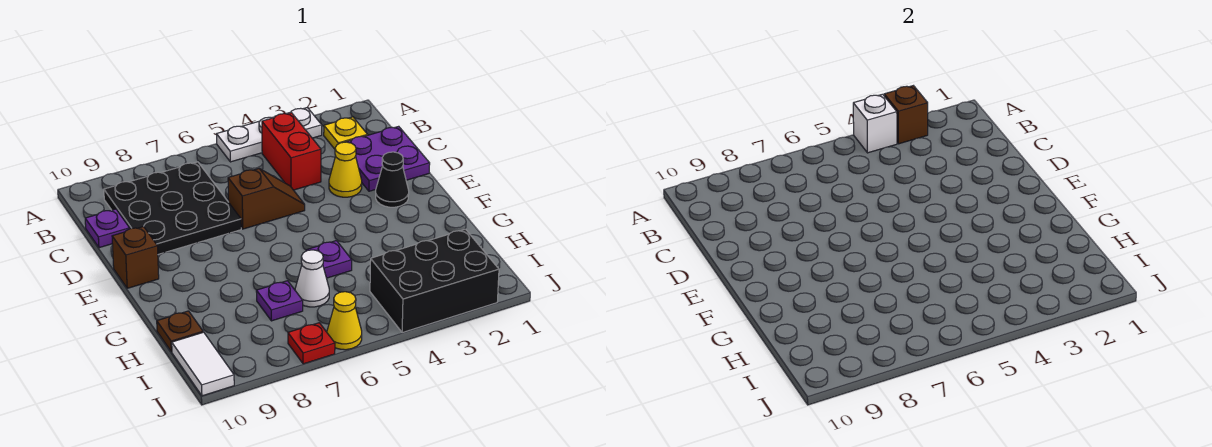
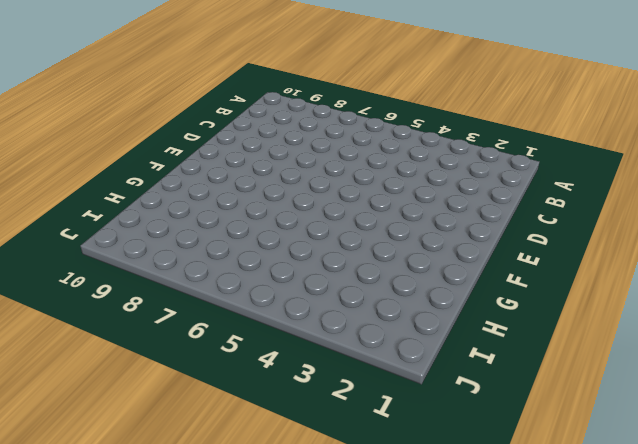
none -> white plate A3:A5 level 1
none -> yellow plate B2 level 1
none -> red brick B4:C4 level 1

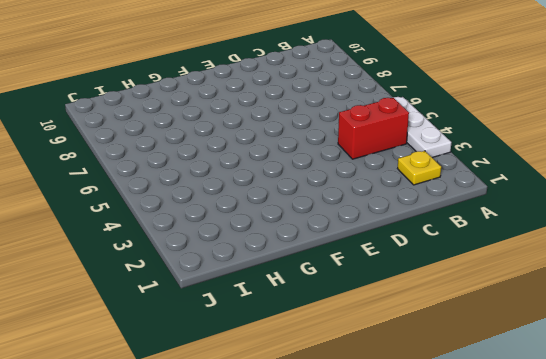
none -> black plate B7:D9 level 1
none -> purple plate C1:D2 level 1
none -> purple plate C10 level 1

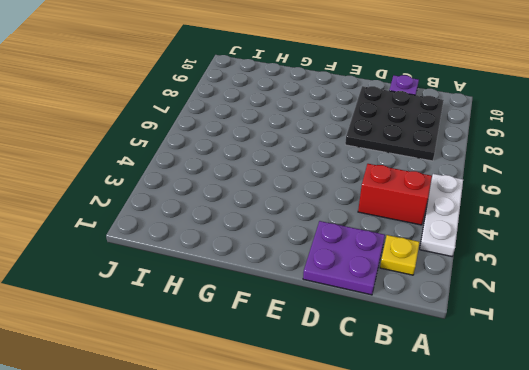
none -> yellow cone D3 level 1
none -> brown slope D5:D6 level 1 top 6
none -> black cone E2 level 1

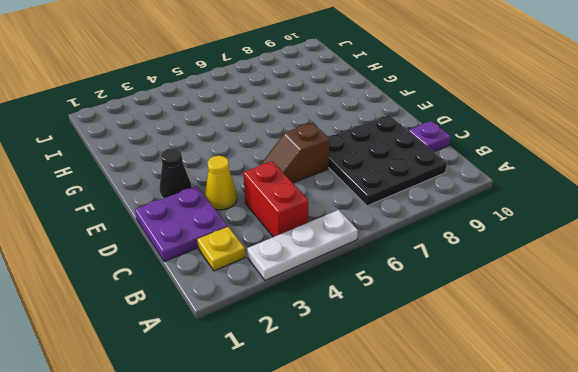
none -> brown brick E10 level 1
none -> purple plate G5 level 1
none -> white cone H6 level 1

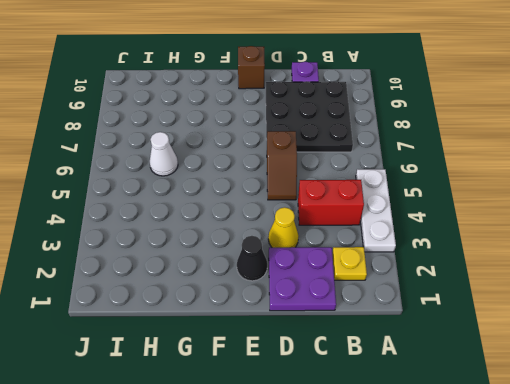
none -> purple plate G5 level 1
none -> purple plate H7 level 1
none -> brown plate H10 level 1

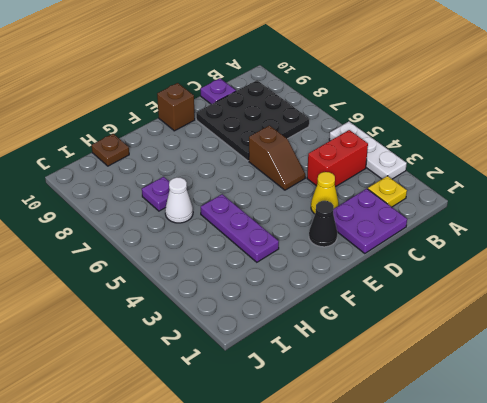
purple plate G3:G5 level 1 -> purple plate G5 level 1
none -> black brick I2:J4 level 1
none -> white tile I10:J10 level 1
none -> yellow cone J6 level 1

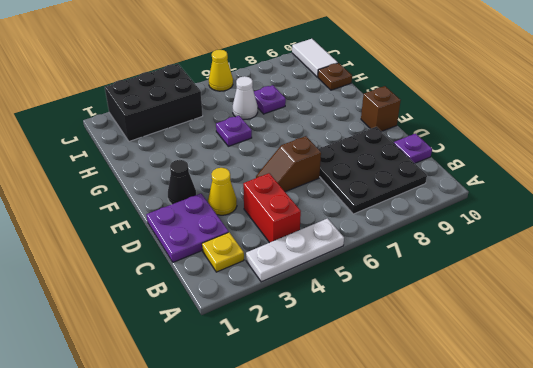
none -> red plate J7 level 1
none -> brown brick A3 level 2
none -> white brick A4 level 2

